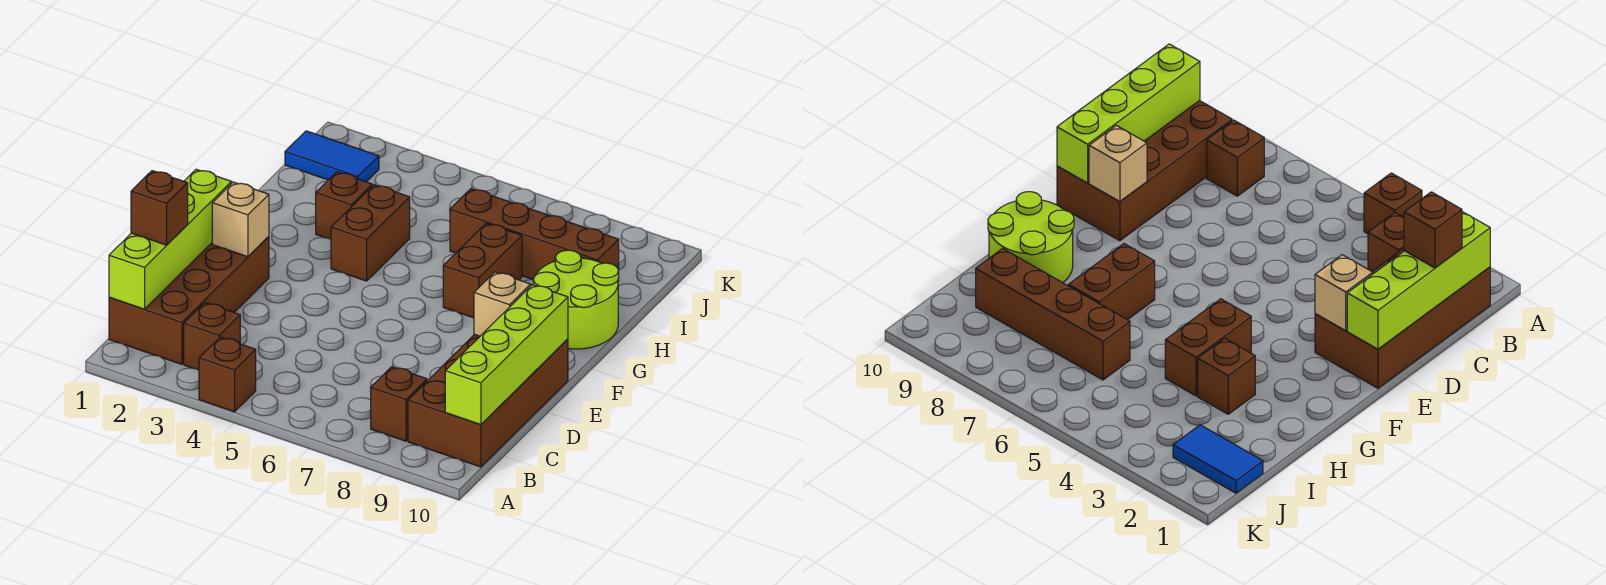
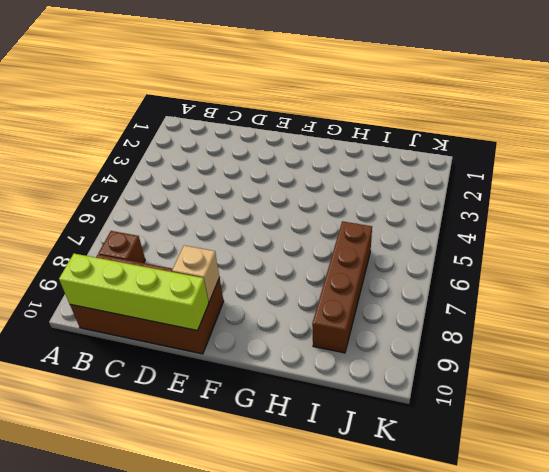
none -> brown brick A4 level 1
none -> brown brick B1:E2 level 1
none -> brown brick B3 level 1

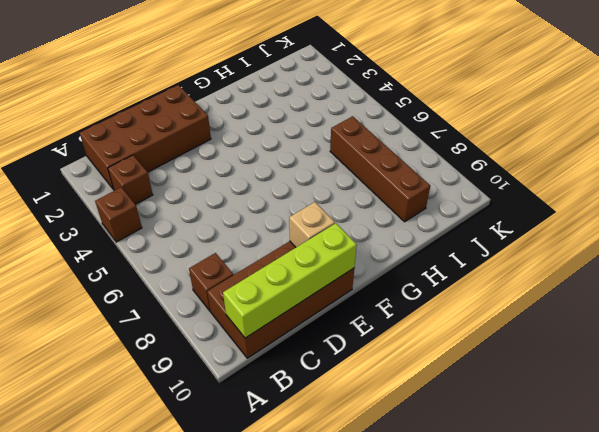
none -> brown brick G4:H4 level 1
none -> brown brick G7:H7 level 1
none -> lime round brick G9:H10 level 1

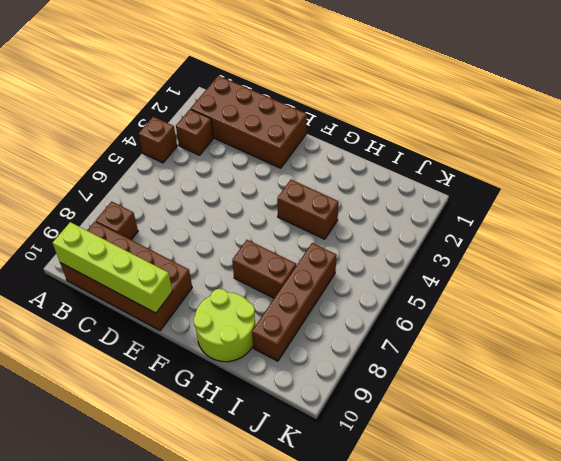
none -> brown brick H3 level 1
none -> blue tile J1:J2 level 1
none -> lime brick B1:E1 level 2

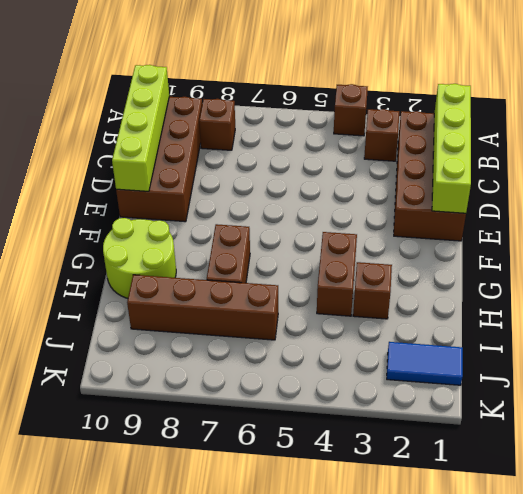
none -> tan brick E2 level 2
none -> tan brick E9 level 2
none -> brown brick C1 level 3

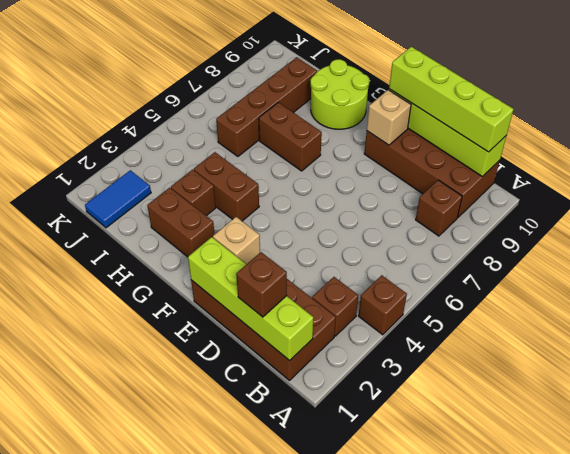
lime brick B10:E10 level 3 -> none
brown brick G2:H2 level 1 -> none

